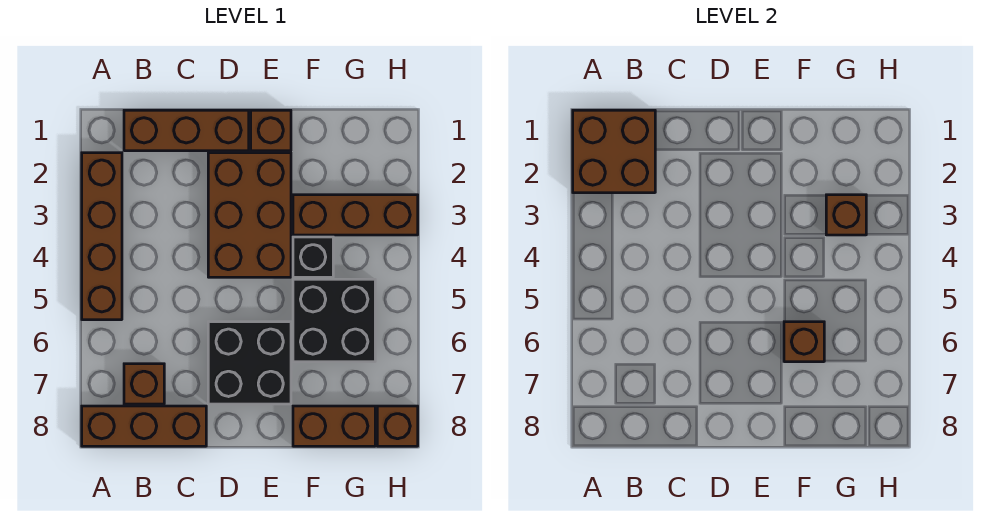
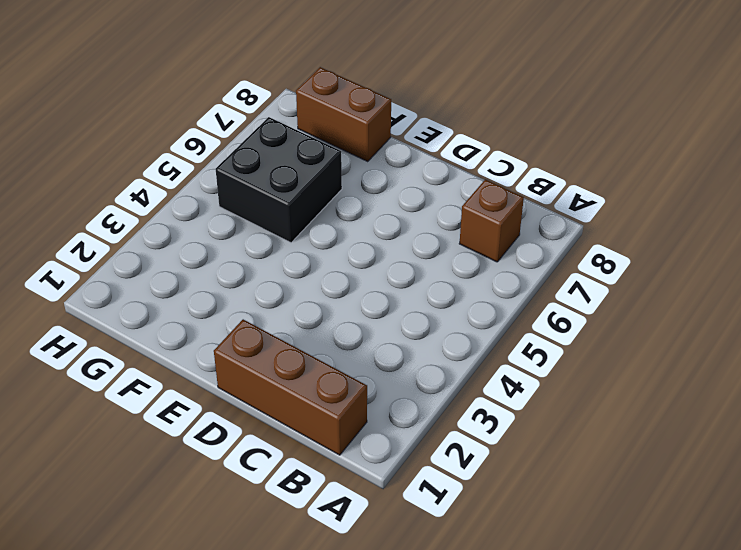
none -> brown brick A2:A5 level 1
none -> brown brick A8:C8 level 1
none -> brown brick D2:E4 level 1

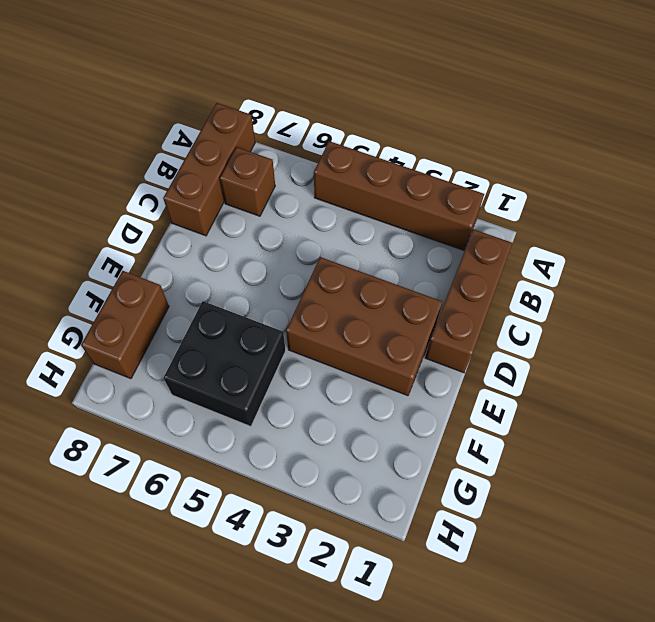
none -> black brick D6:E7 level 1
none -> brown brick E1 level 1
none -> brown brick F3:H3 level 1

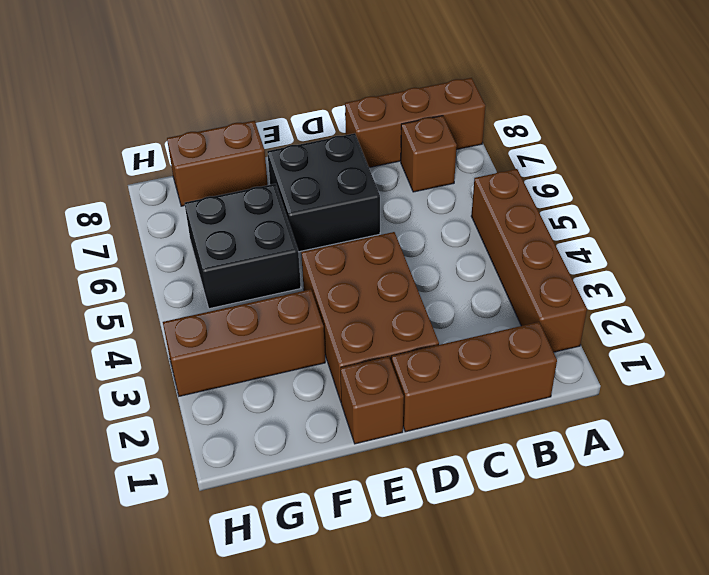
none -> black brick F4 level 1
none -> brown brick H8 level 1
none -> brown brick A1:B2 level 2

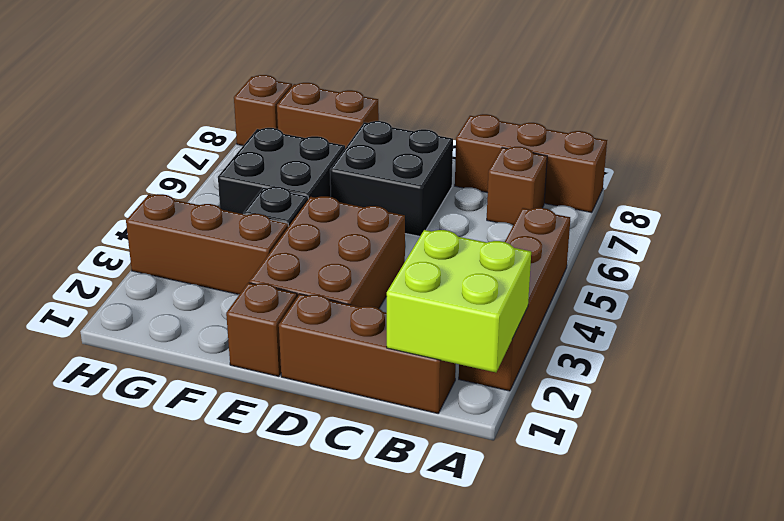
lime brick A1:B2 level 2 -> brown brick A1:B2 level 2
none -> brown brick F6 level 2
none -> brown brick G3 level 2

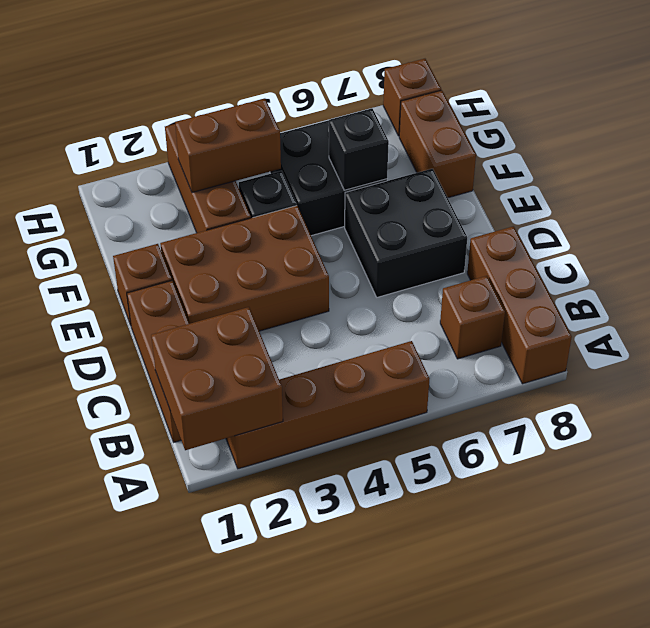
black brick F6 level 2 -> brown brick F6 level 2
brown brick G3:G4 level 2 -> brown brick G3 level 2

